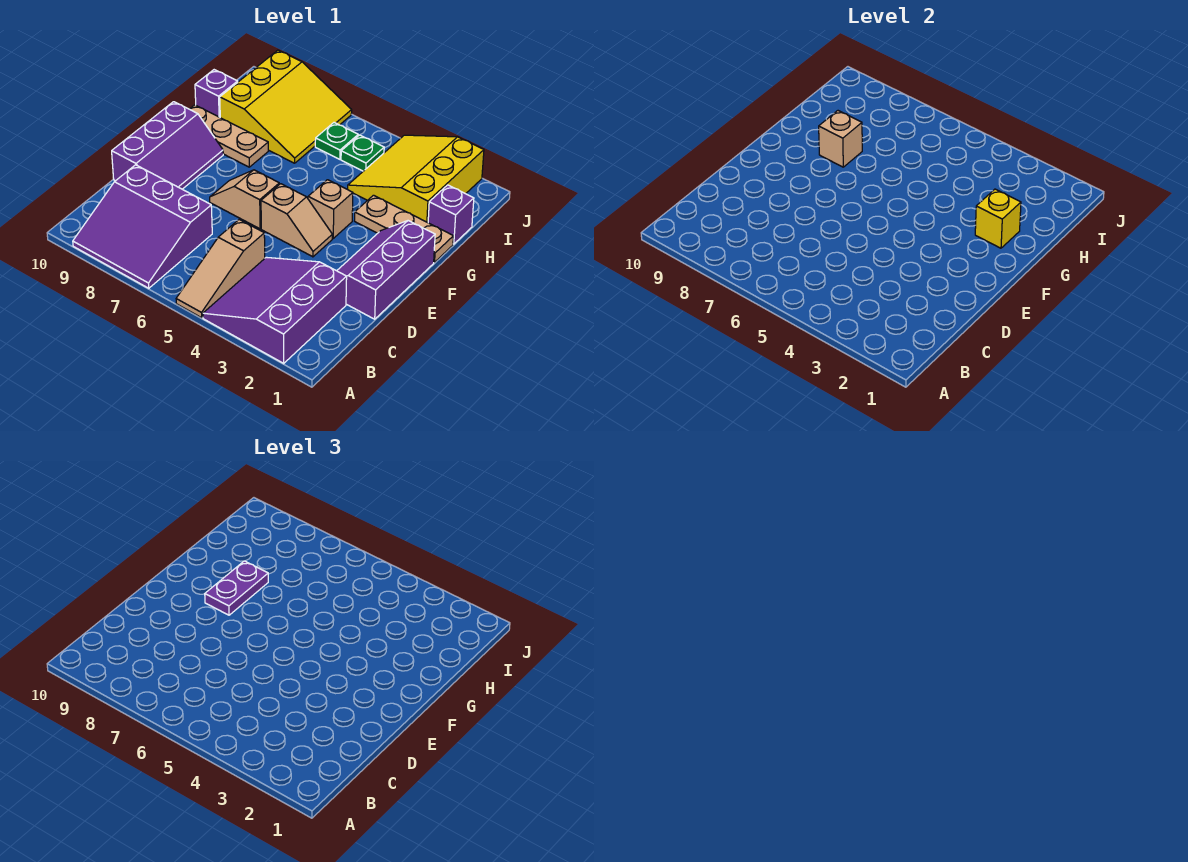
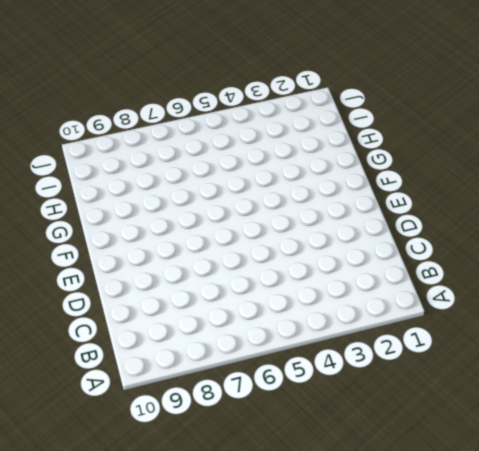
none -> purple slope A2:C4 level 1 top 2
none -> tan slope A5:C5 level 1 top C
none -> purple slope A7:C9 level 1 top C

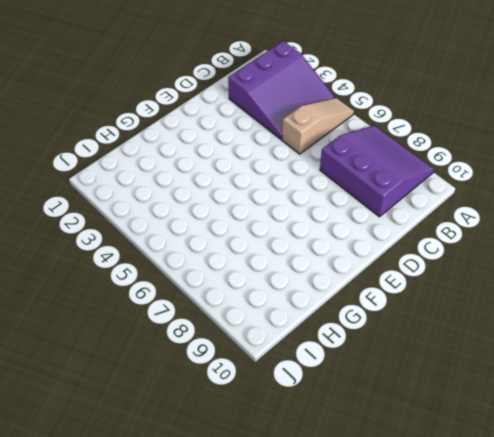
none -> purple slope D1:F2 level 1 top 1
none -> purple slope D9:F10 level 1 top 10
none -> tan slope E4:E5 level 1 top 5

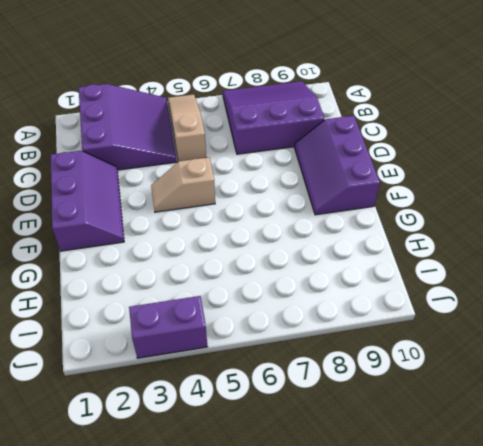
purple brick J3:J4 level 1 -> yellow slope H2:J4 level 1 top 2
none -> tan slope E6:E7 level 1 top 6
none -> tan brick F4 level 1
none -> tan plate G1:G3 level 1

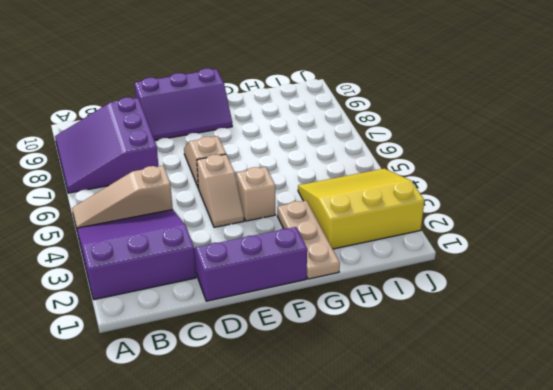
none -> tan plate G8:G10 level 1
none -> purple brick H1 level 1
none -> yellow slope H7:J9 level 1 top 9

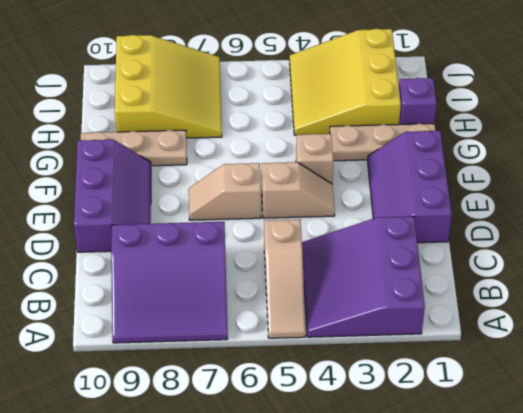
none -> purple brick H10 level 1
none -> green plate I5 level 1
none -> green plate I6 level 1

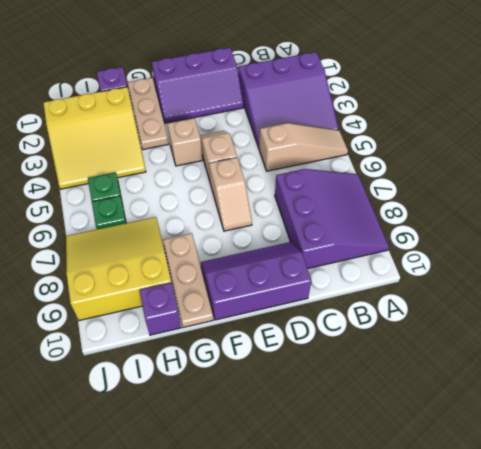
none -> yellow brick G2 level 2
none -> tan brick G8 level 2
none -> purple plate F8:G8 level 3

